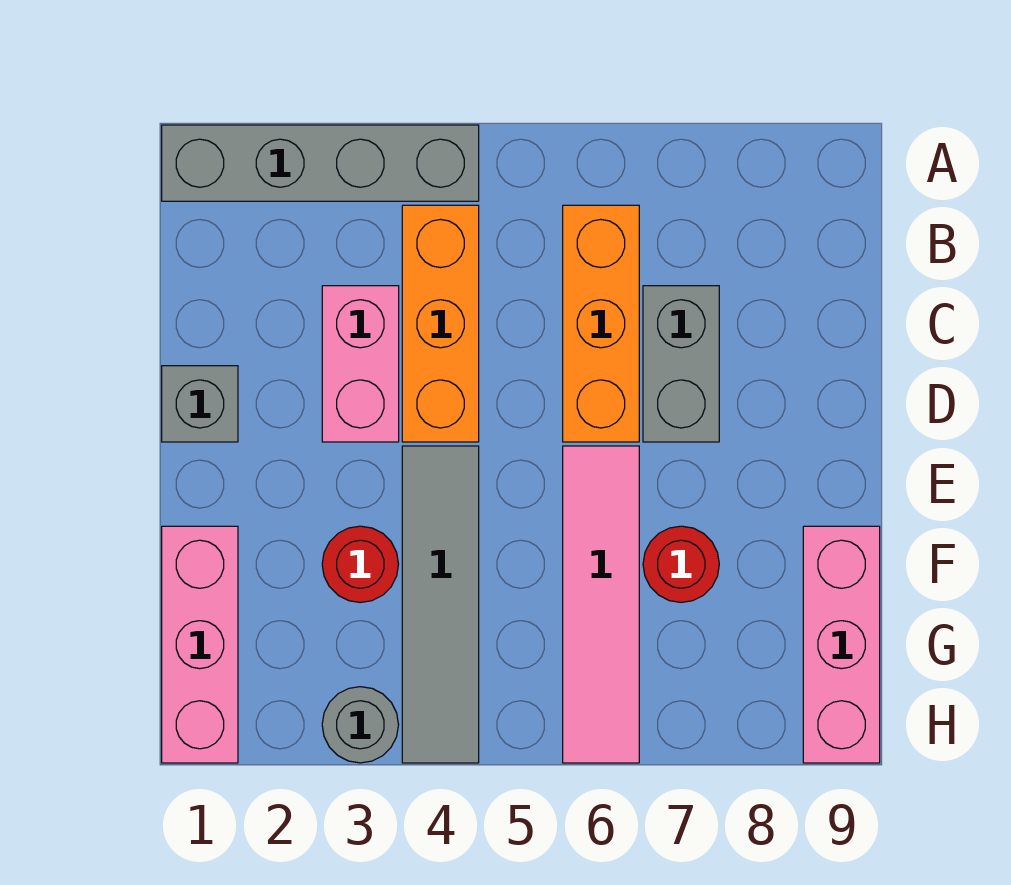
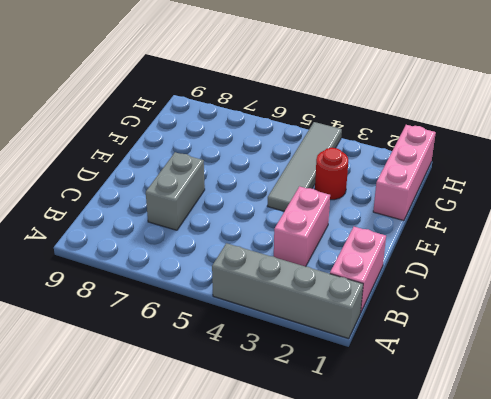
pink brick B1:C1 level 1 -> none
none -> orange brick B4:D4 level 1
none -> orange brick B6:D6 level 1
none -> grey brick D1 level 1

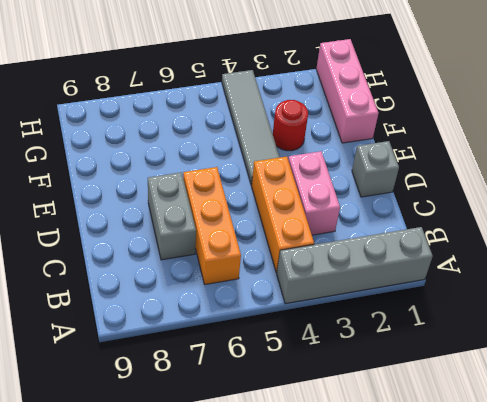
none -> pink tile E6:H6 level 1
none -> red round brick F7 level 1
none -> pink brick F9:H9 level 1

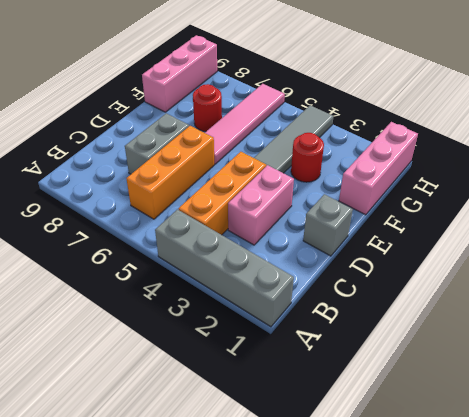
none -> grey round brick H3 level 1

